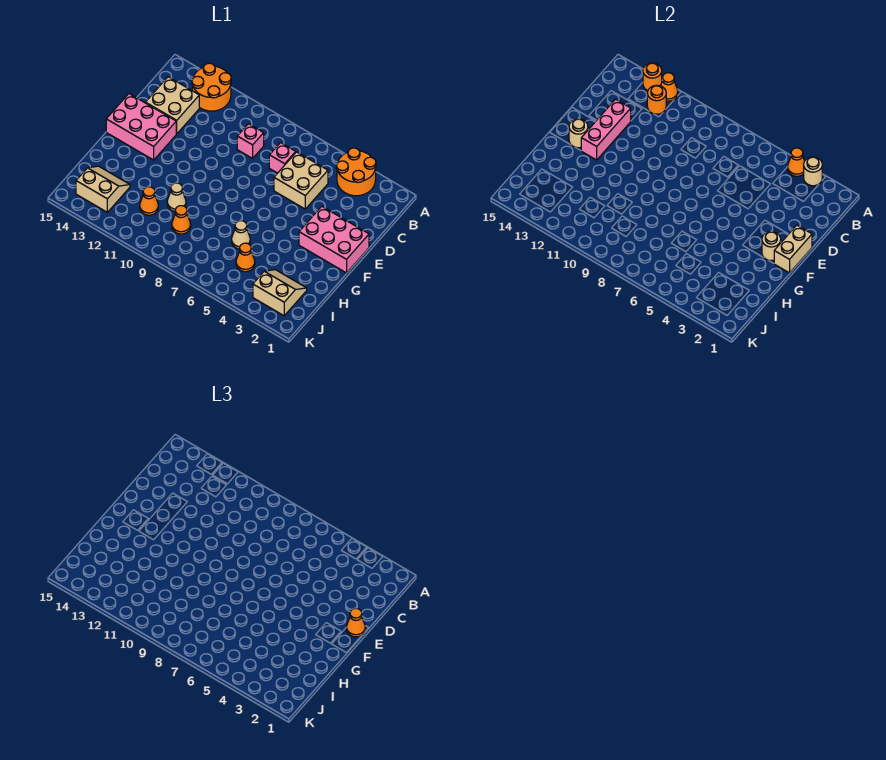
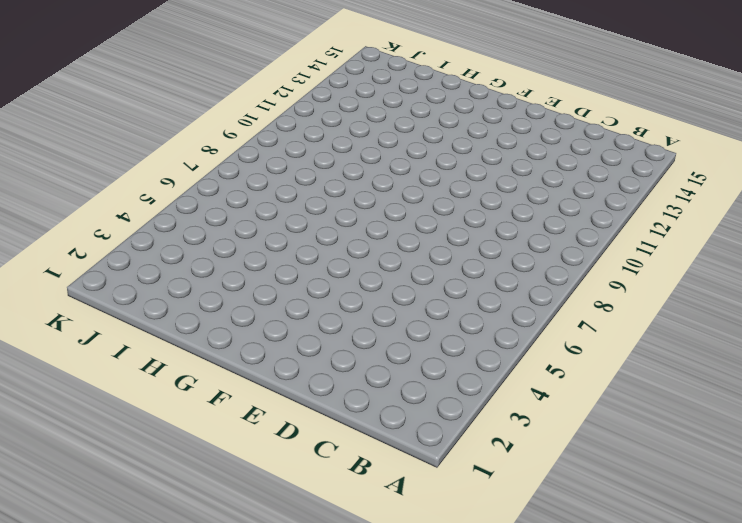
none -> orange round brick A3:B4 level 1
none -> orange round brick A12:B13 level 1
none -> tan brick C5:D6 level 1

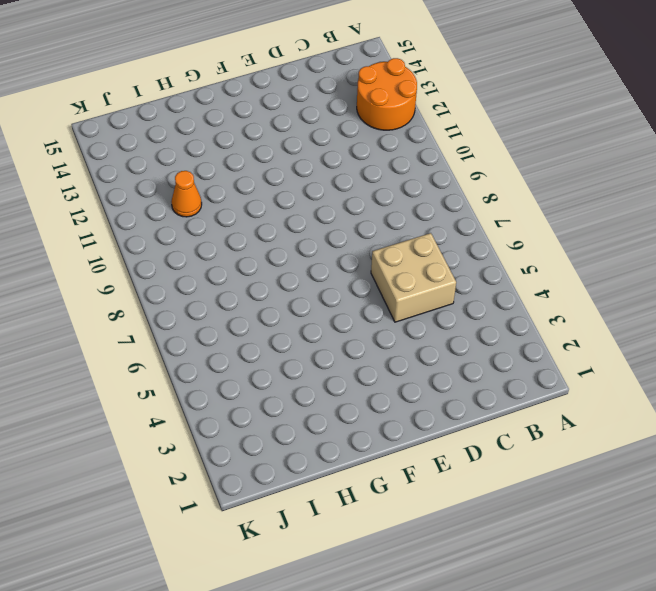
none -> orange round brick A3:B4 level 1
none -> pink brick C7 level 1
none -> pink brick C9 level 1

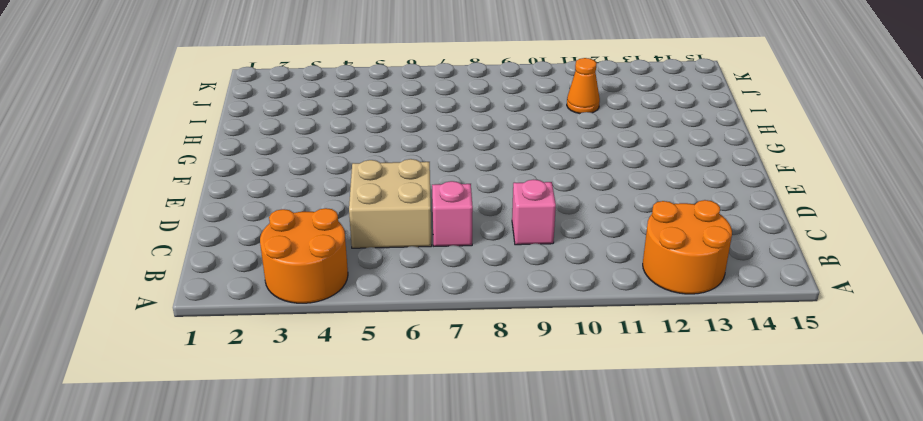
none -> tan brick C13:D14 level 1
none -> pink brick E1:F3 level 1
none -> pink brick E13:F15 level 1

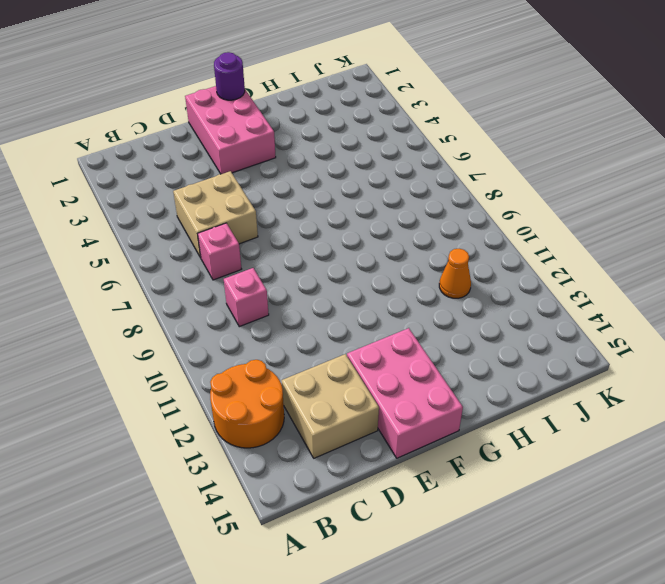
purple round brick F1 level 2 -> tan brick E1:F1 level 2
none -> orange round brick A3:B4 level 1
none -> tan cone H6 level 1
none -> tan cone H10 level 1

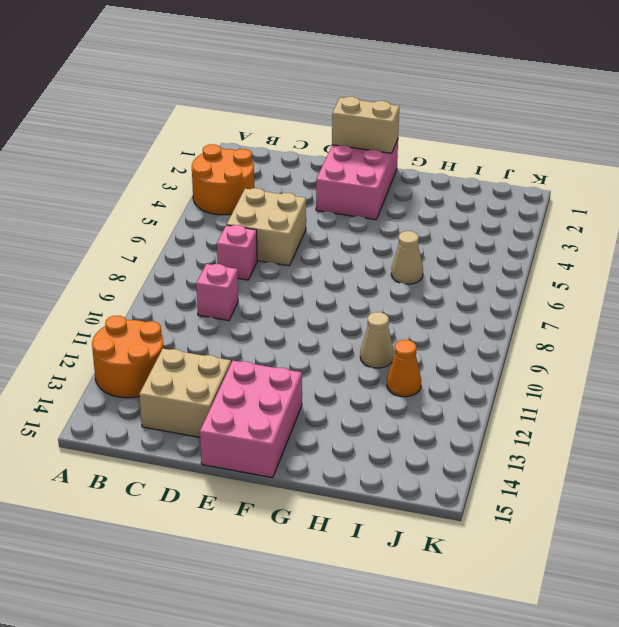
none -> tan slope I2:J3 level 1 top J
none -> orange cone I5 level 1
none -> orange cone I9 level 1

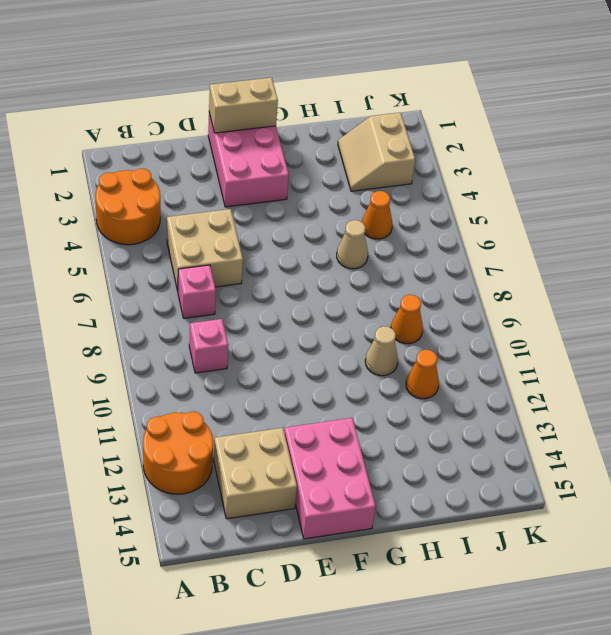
none -> tan slope I13:J14 level 1 top J
none -> tan round brick A3 level 2
none -> orange cone A4 level 2

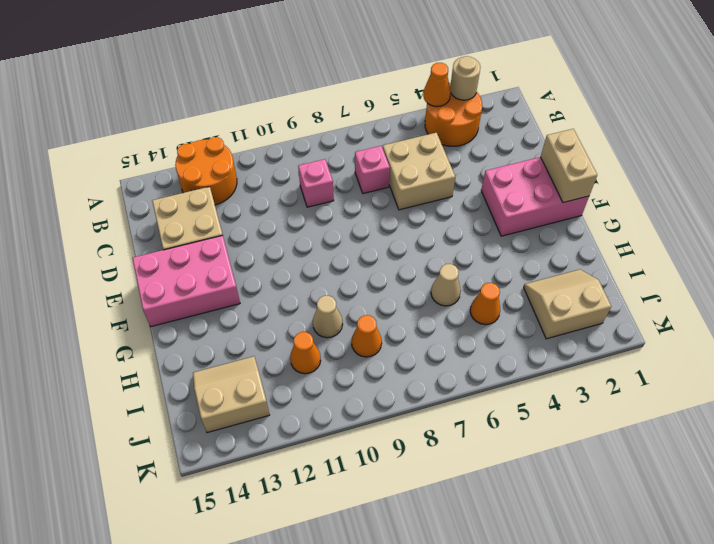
none -> orange cone A12 level 2
none -> orange round brick A13 level 2
none -> orange round brick B12 level 2

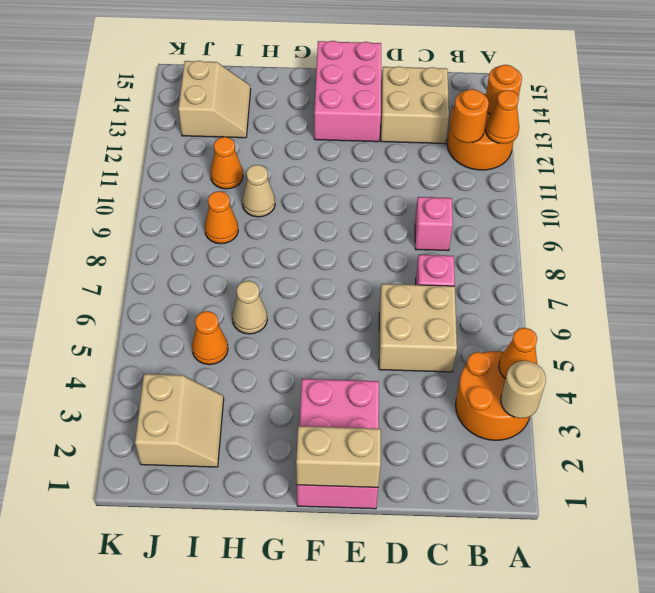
none -> pink brick D13:F13 level 2
none -> tan round brick F2 level 2
none -> tan round brick F14 level 2

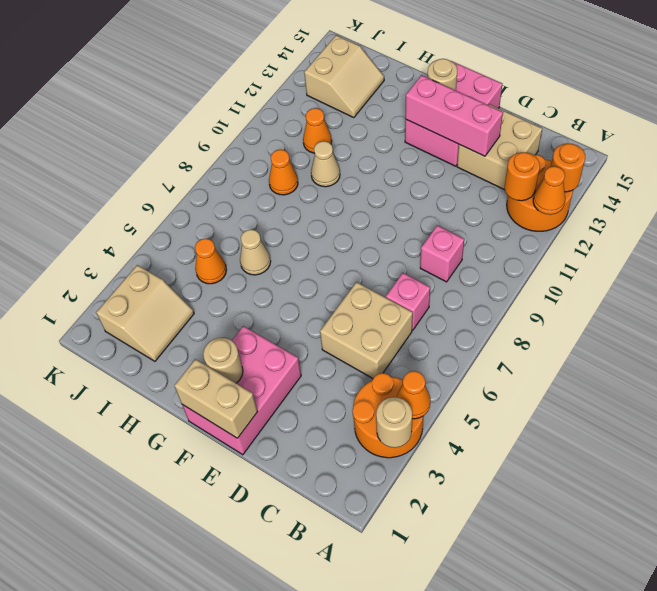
none -> orange cone E1 level 3

